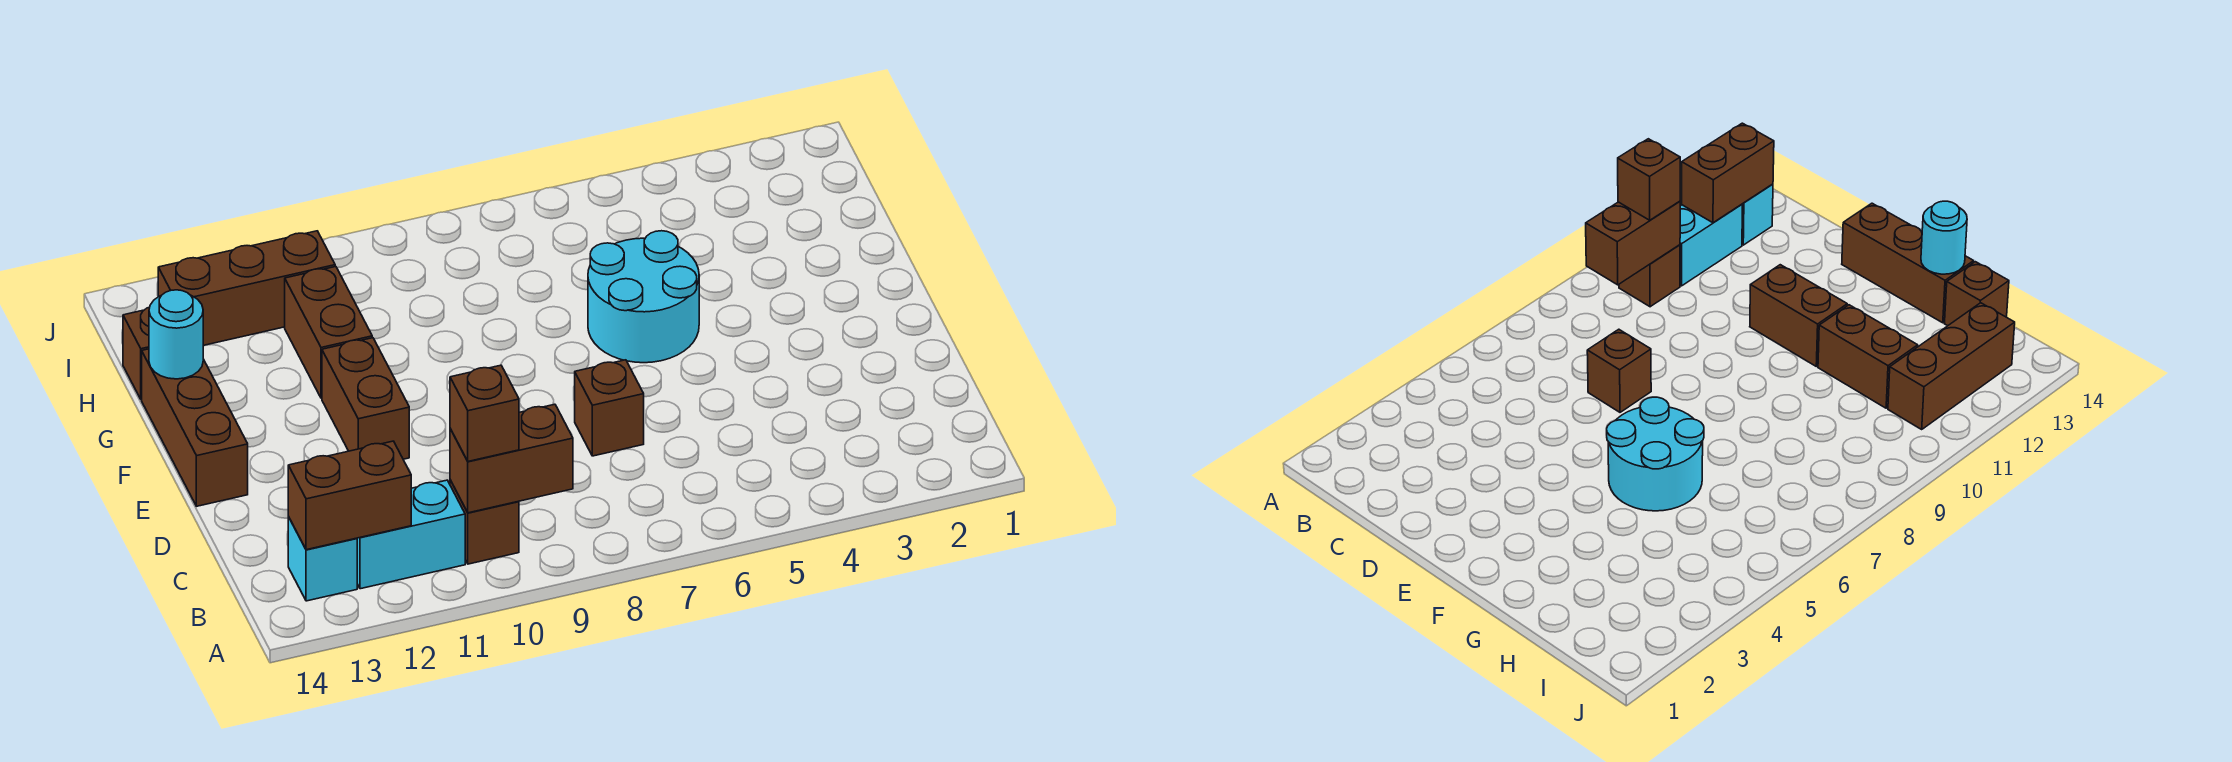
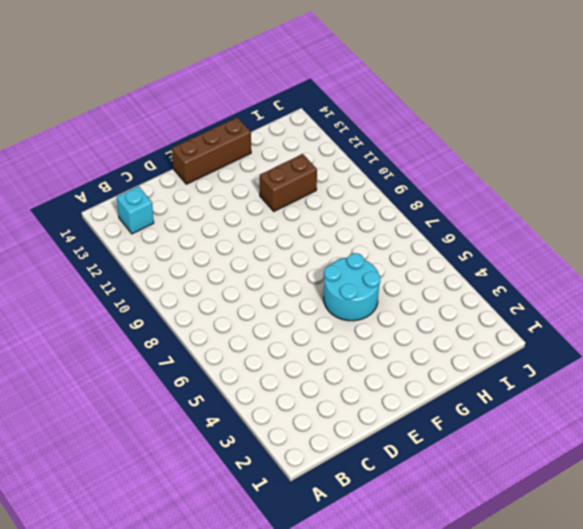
none -> brown brick B10 level 1
none -> cyan brick B11:B12 level 1
none -> brown brick D7 level 1

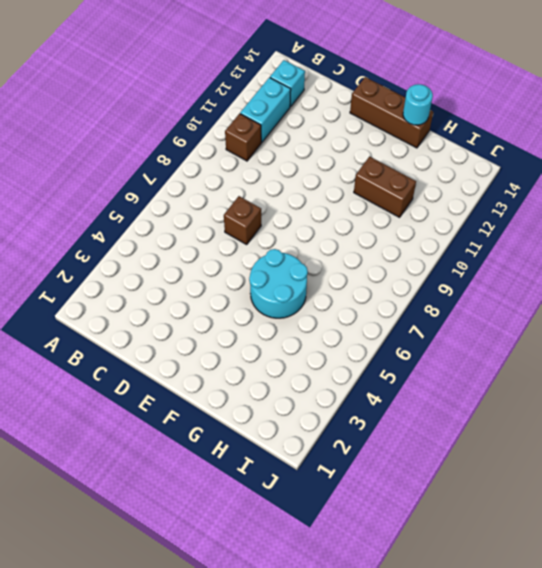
none -> brown brick E11:F11 level 1
none -> brown brick H14 level 1
none -> brown brick I11:I13 level 1

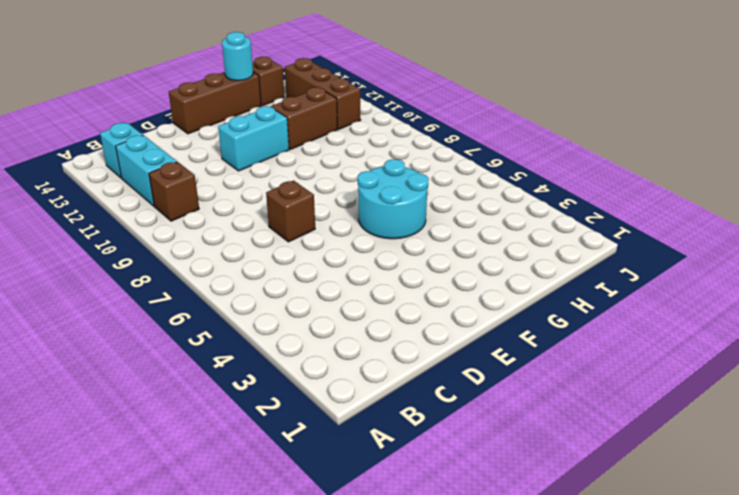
cyan brick E11:F11 level 1 -> brown brick E11:F11 level 1
none -> brown brick B9:B10 level 2
none -> brown brick B12:B13 level 2
none -> brown brick B10 level 3

